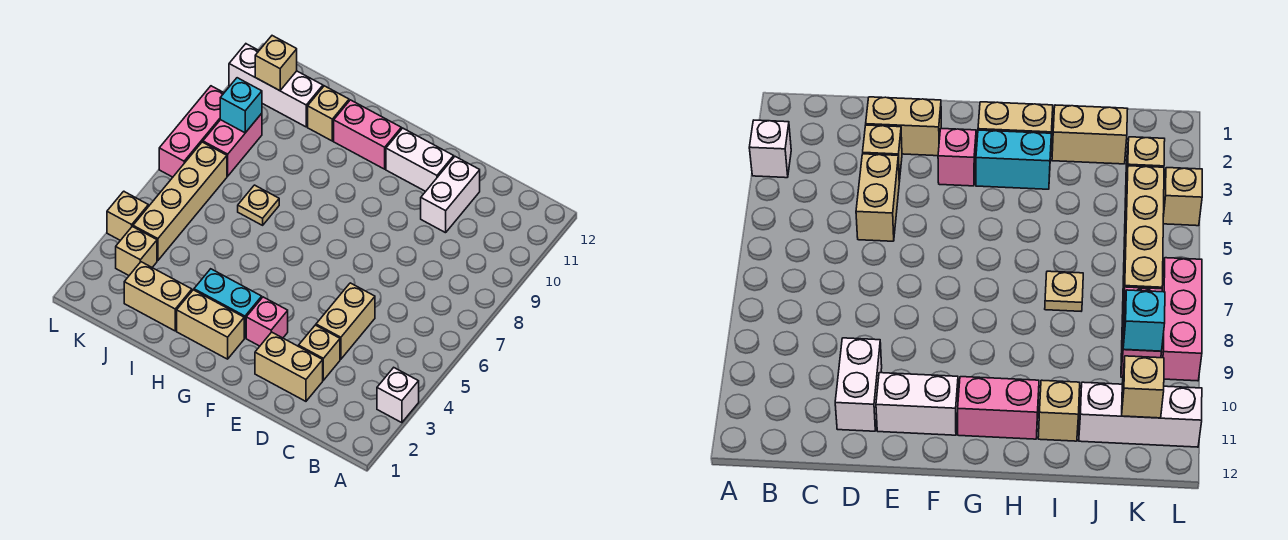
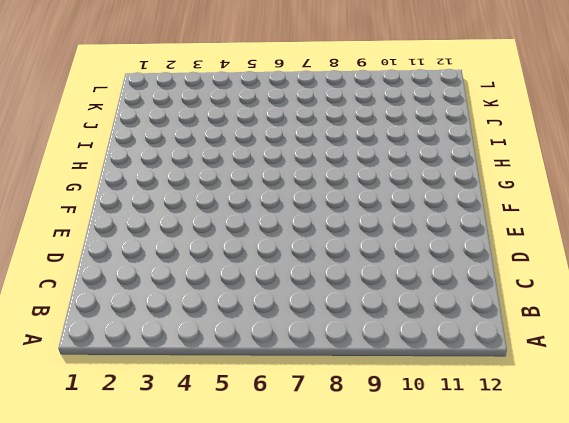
none -> white brick A3 level 1
none -> tan brick D2:E2 level 1
none -> tan brick D3 level 1

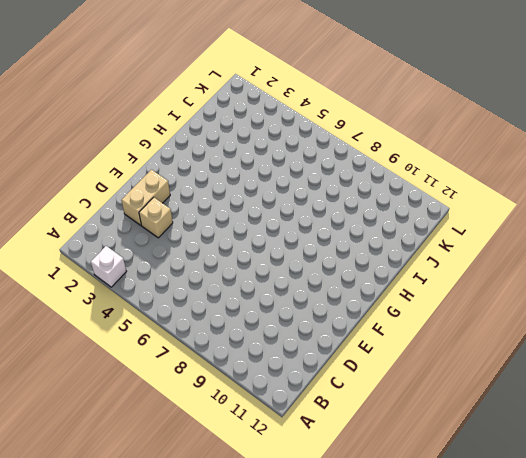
none -> tan brick D4:D5 level 1
none -> white brick D10:D11 level 1
none -> white brick E11:F11 level 1

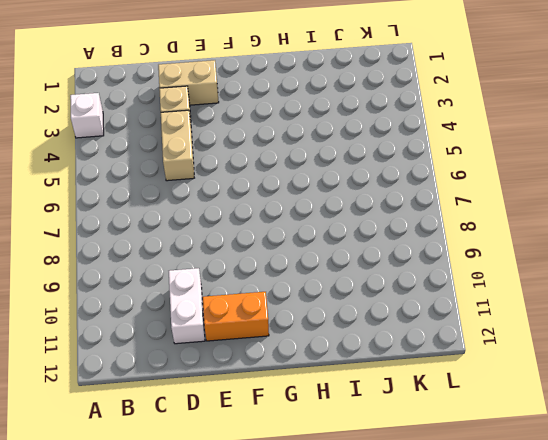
orange brick E11:F11 level 1 -> white brick E11:F11 level 1
none -> pink brick F3 level 1
none -> tan brick G2:H2 level 1
none -> cyan brick G3:H3 level 1

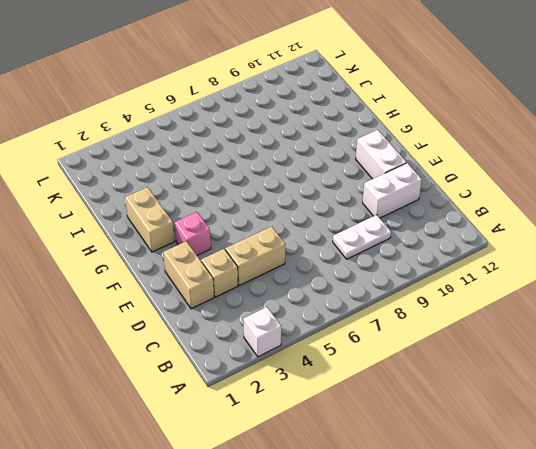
white plate C8:C9 level 1 -> none
none -> cyan brick G3:H3 level 1
none -> pink brick G11:H11 level 1
none -> tan brick I2:J2 level 1

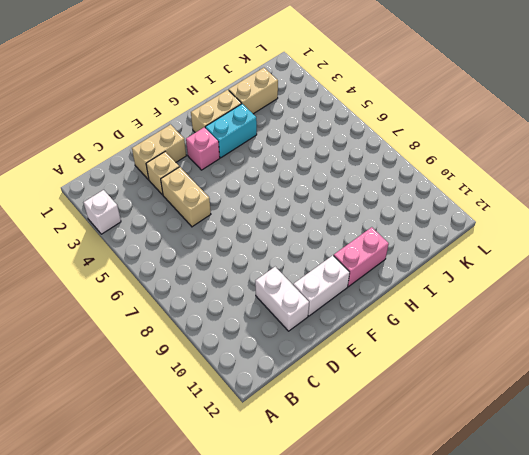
none -> tan plate I7 level 1
none -> tan brick I11 level 1
none -> white brick J11:L11 level 1

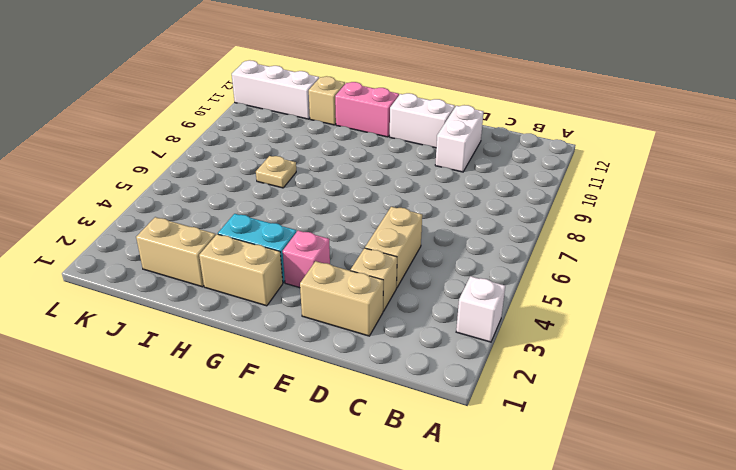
none -> tan brick K3 level 1
none -> tan brick K4:K7 level 1
none -> pink brick K8:K9 level 1

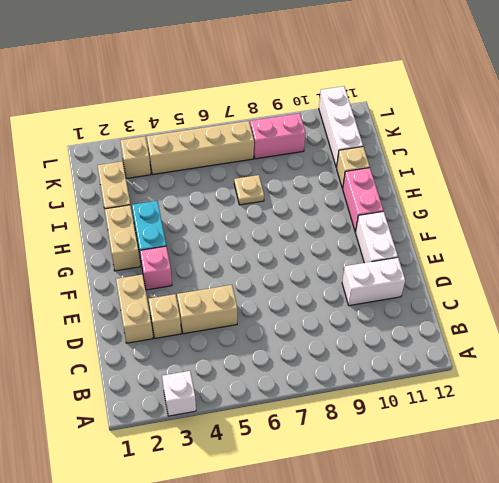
none -> tan brick L4 level 1
none -> pink brick L7:L9 level 1
none -> cyan brick K9 level 2

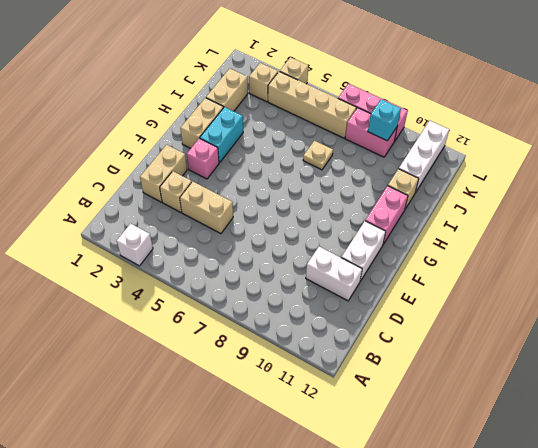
none -> tan brick K11 level 2

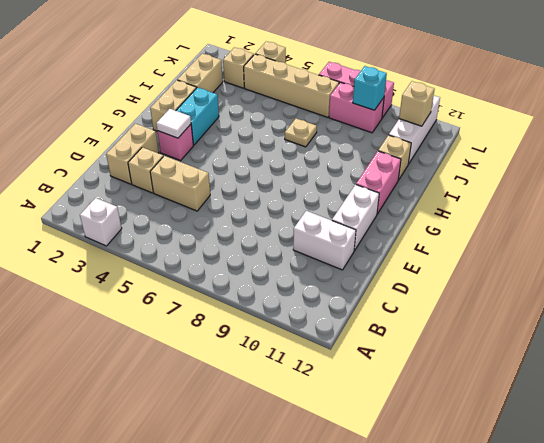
white tile F3 level 2 -> none

